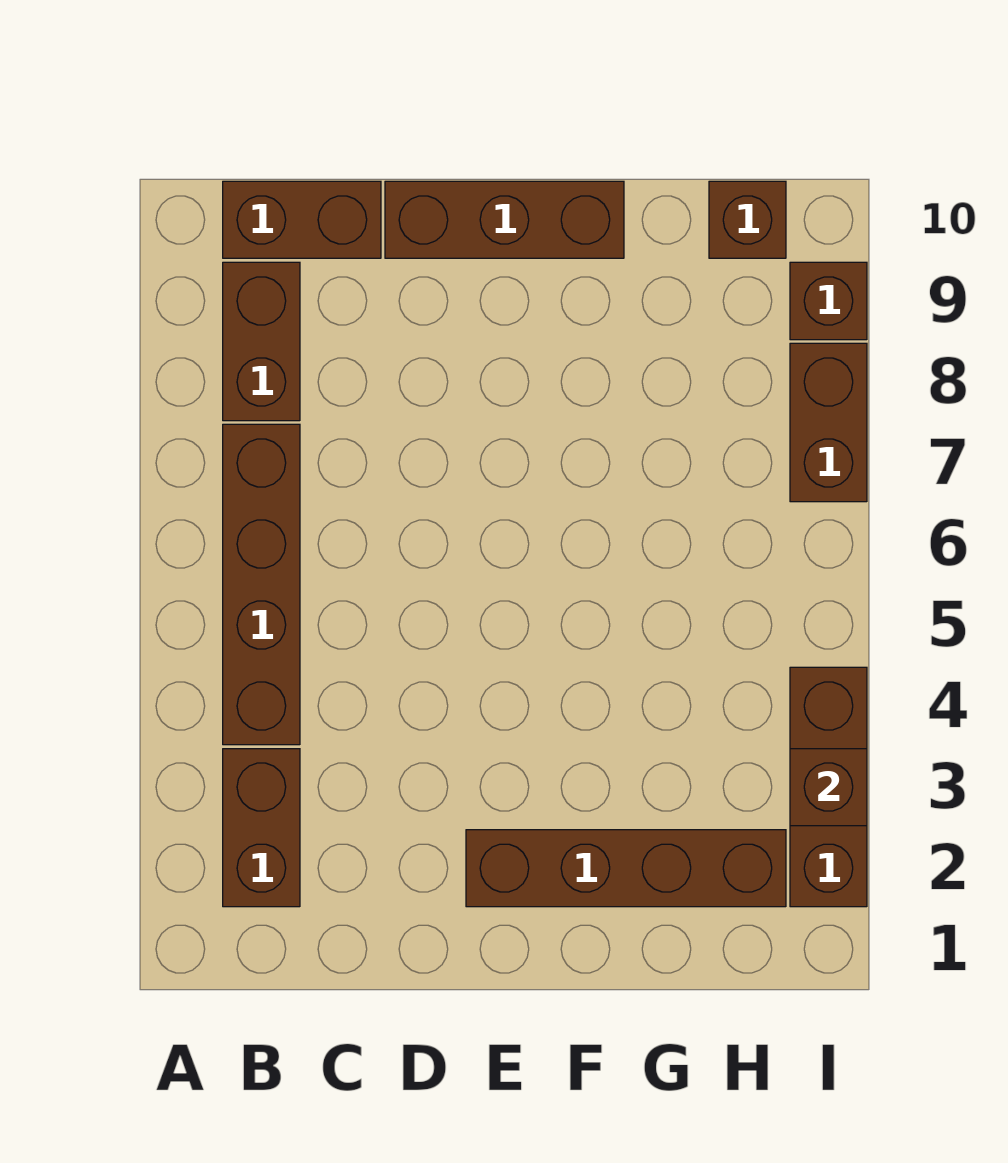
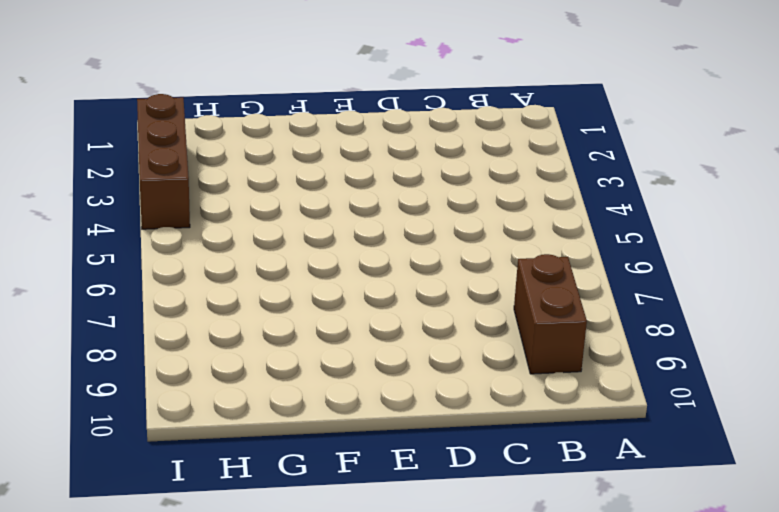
none -> brown brick B2:B3 level 1
none -> brown brick B4:B7 level 1

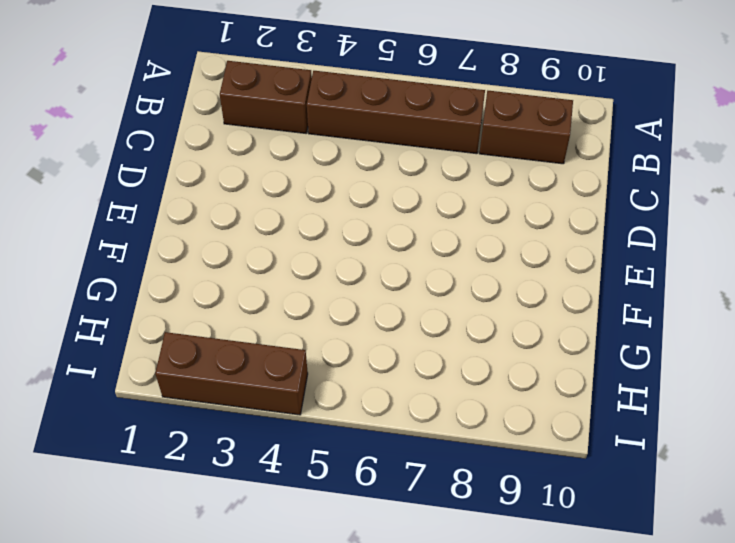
none -> brown brick B10:C10 level 1
none -> brown brick D10:F10 level 1

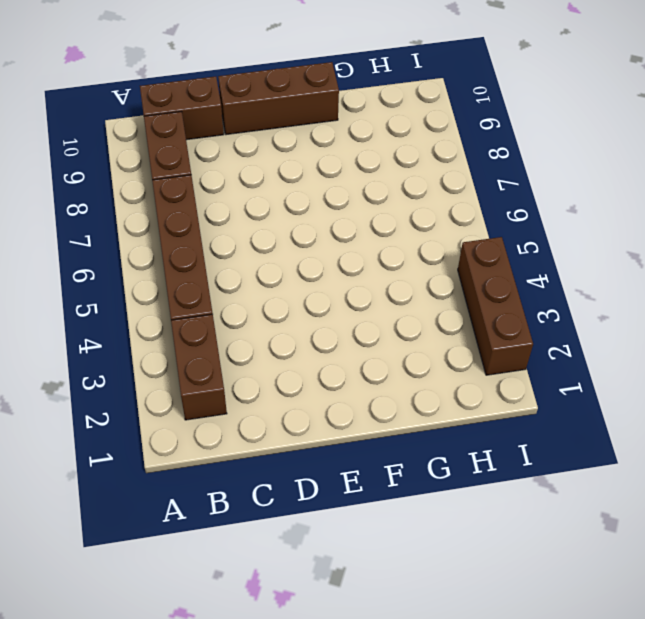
none -> brown brick E2:H2 level 1
none -> brown brick H10 level 1

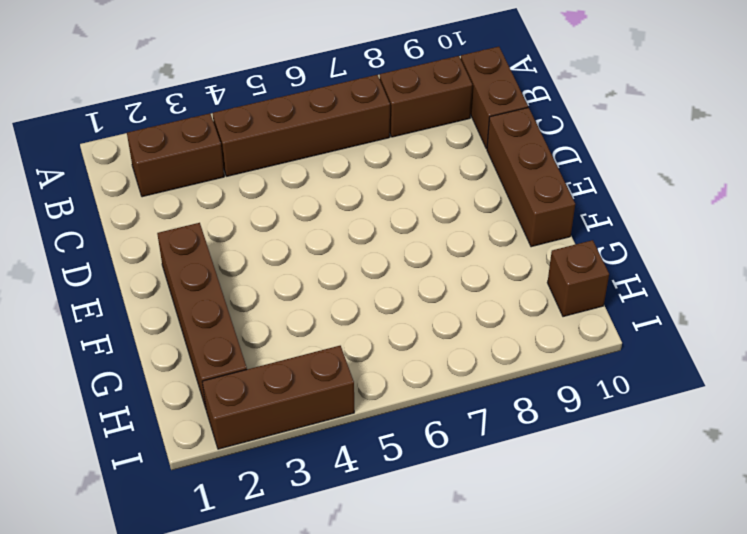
none -> brown brick I7:I8 level 1
none -> brown brick I9 level 1

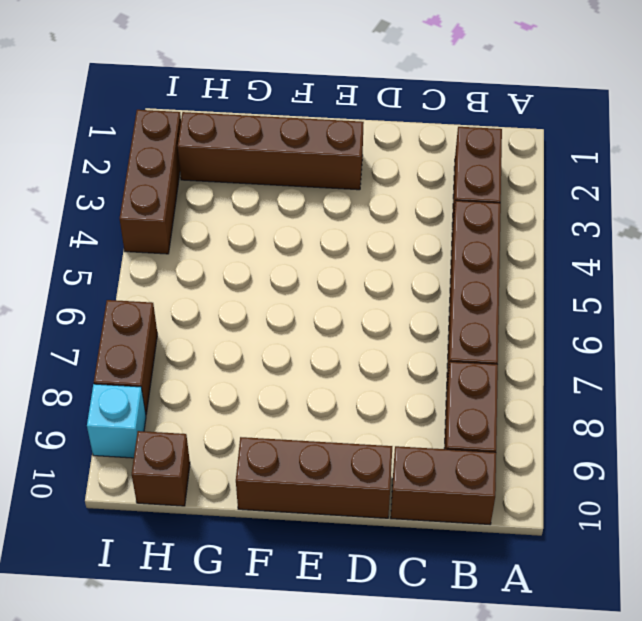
cyan brick I9 level 1 -> brown brick I9 level 1
none -> brown brick I3 level 2

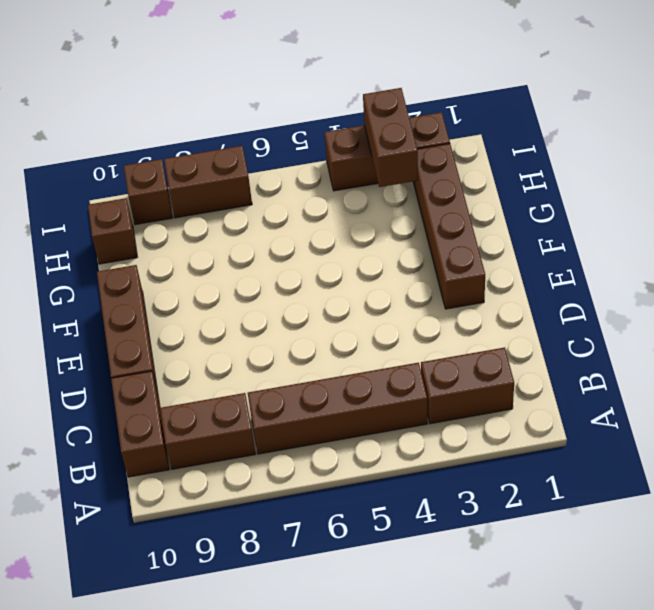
brown brick H3:I3 level 2 -> brown brick I3 level 2

